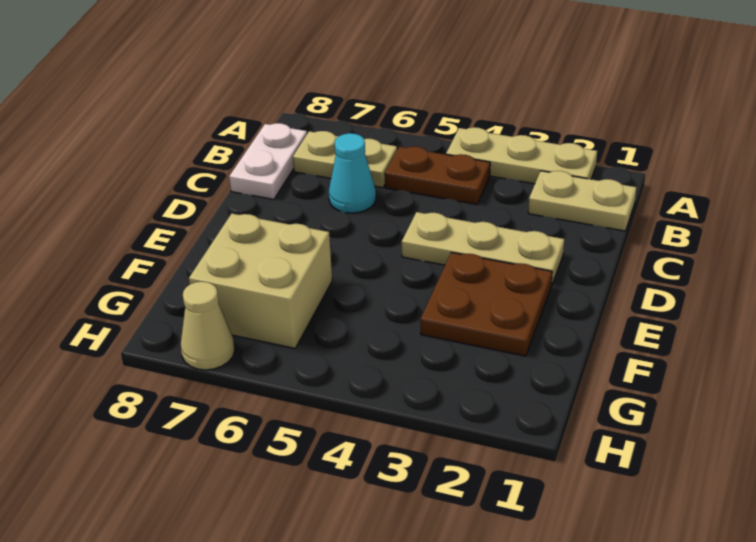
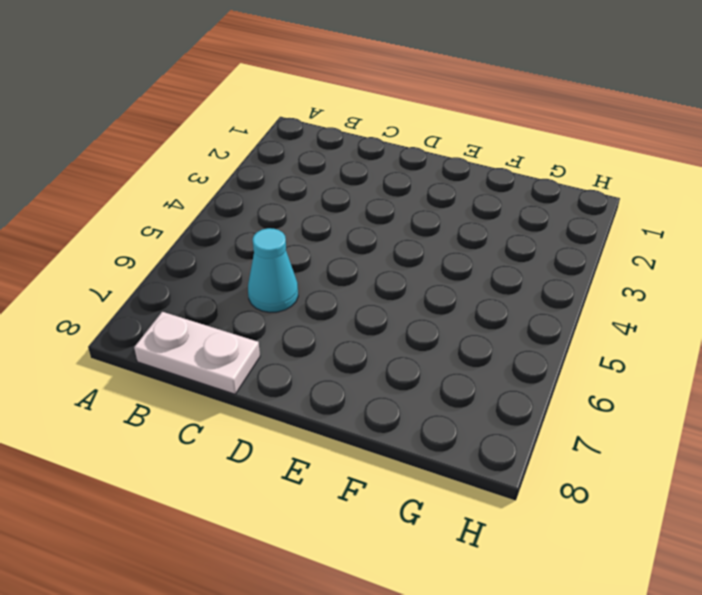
none -> tan plate A2:A4 level 1
none -> tan plate B1:B2 level 1

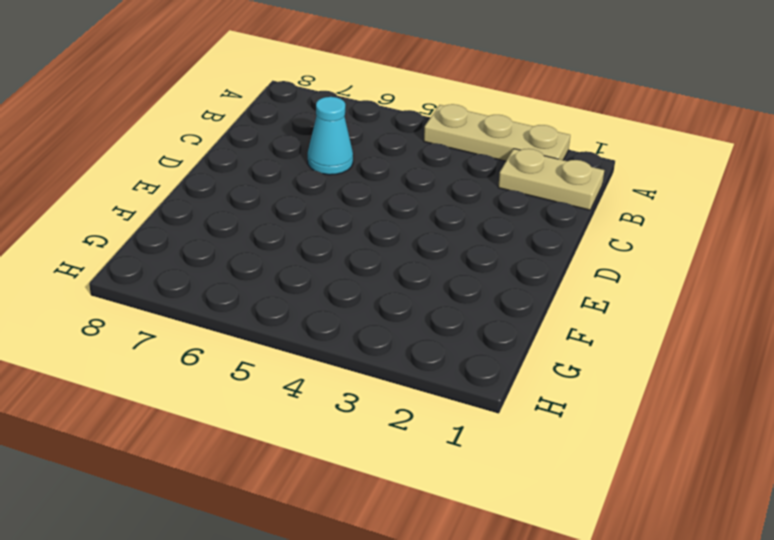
none -> brown plate B4:B5 level 1
none -> tan plate B6:B7 level 1

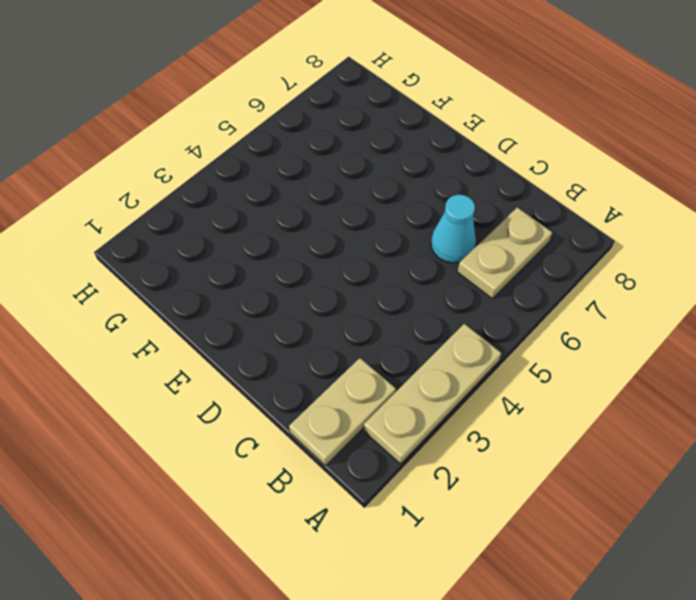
none -> brown plate B4:B5 level 1
none -> white plate B8:C8 level 1

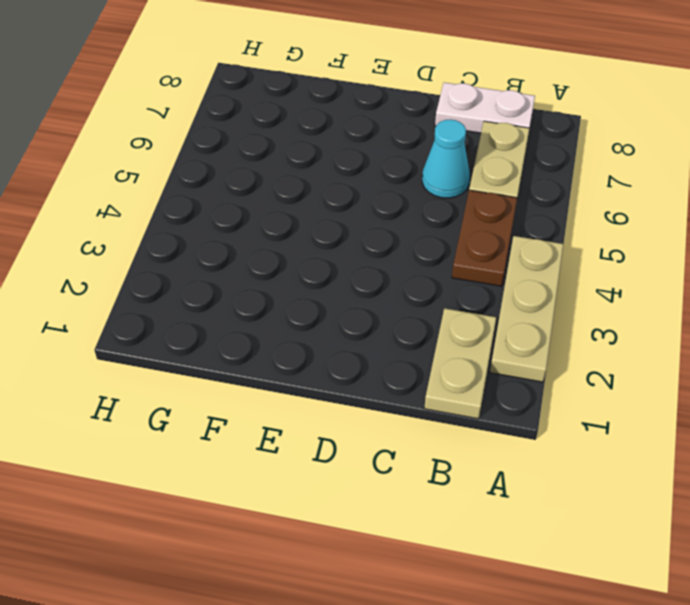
none -> tan plate D2:D4 level 1
none -> brown plate E2:F3 level 1

